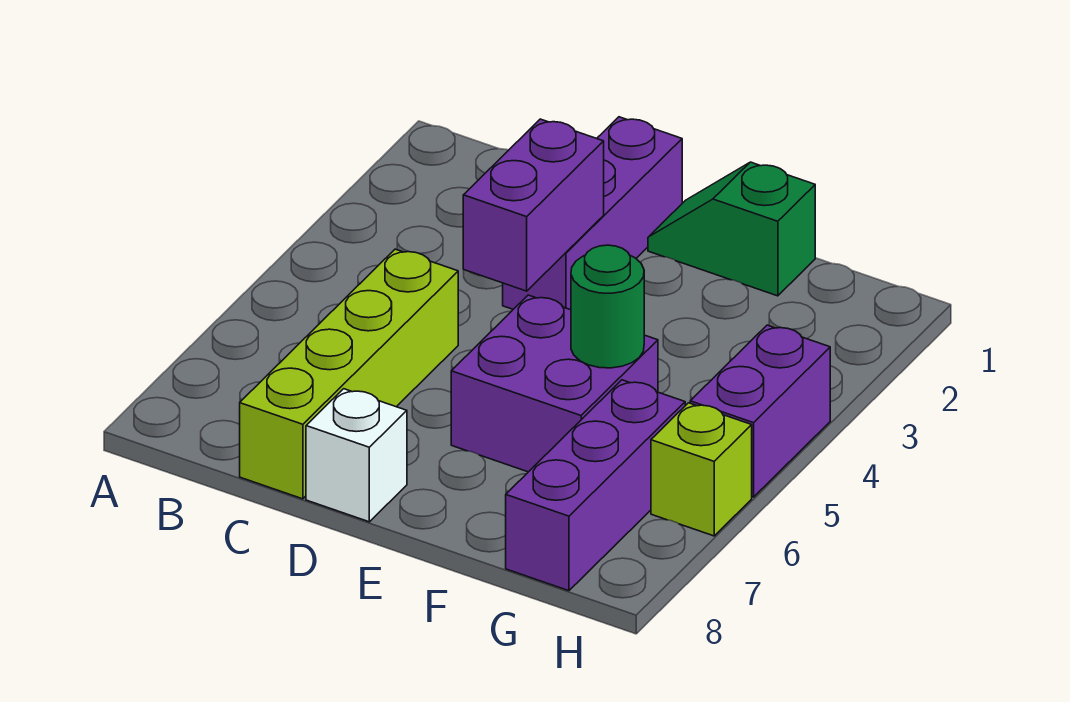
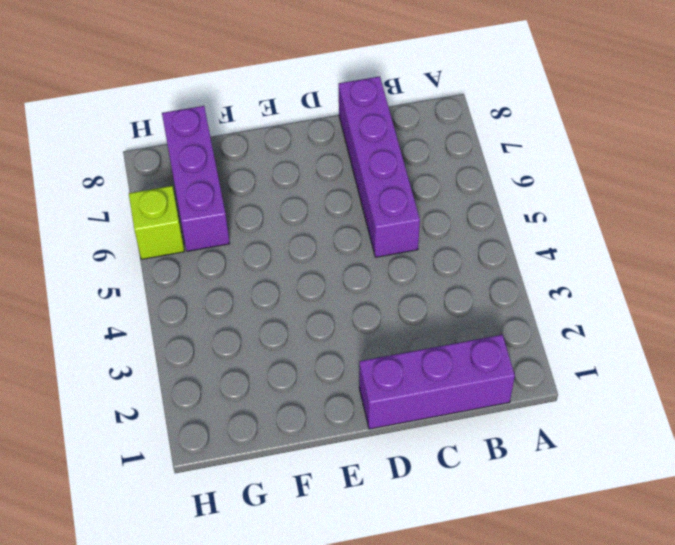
purple brick B1:D1 level 1 -> purple brick D1:D3 level 1
purple brick C5:C8 level 1 -> lime brick C5:C8 level 1
none -> white brick D8 level 1
none -> green slope E1:F1 level 1 top F

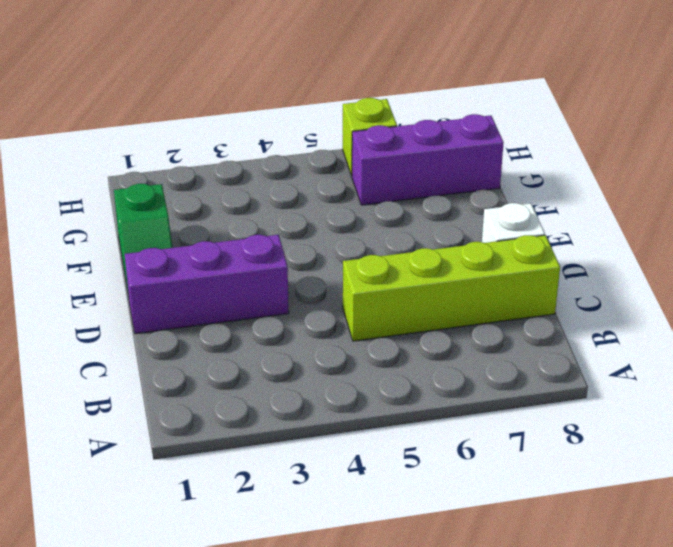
none -> purple brick E5:F6 level 1
none -> purple brick H4:H5 level 1

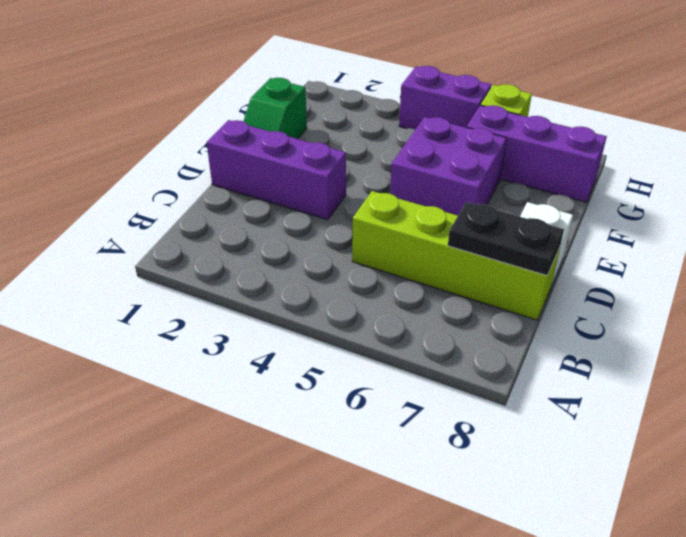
black plate C7:C8 level 2 -> none
none -> purple brick D3:D4 level 2
none -> green round brick F5 level 2

